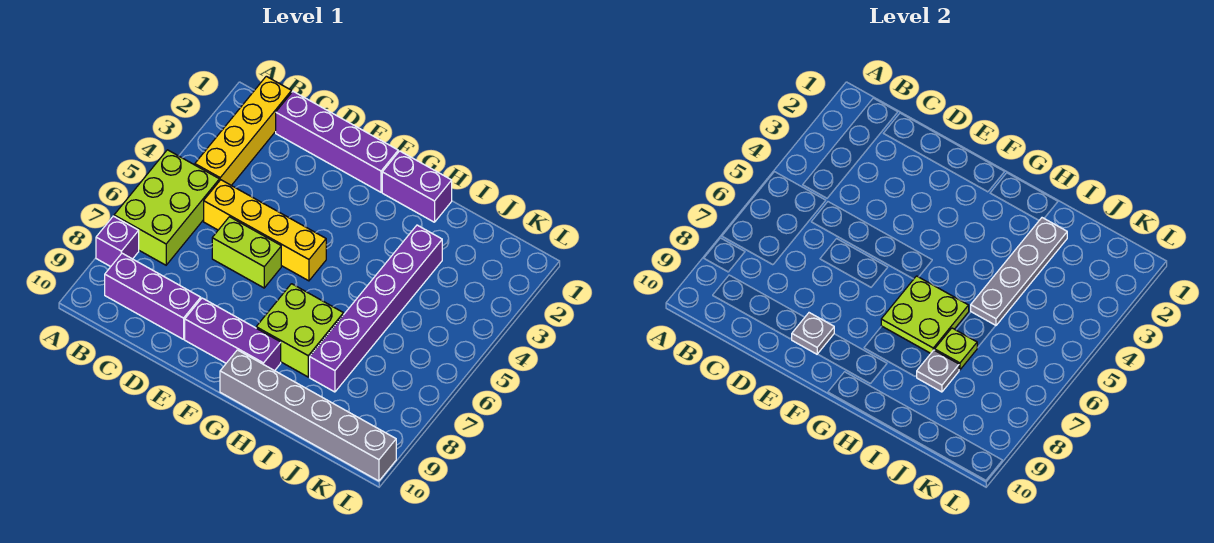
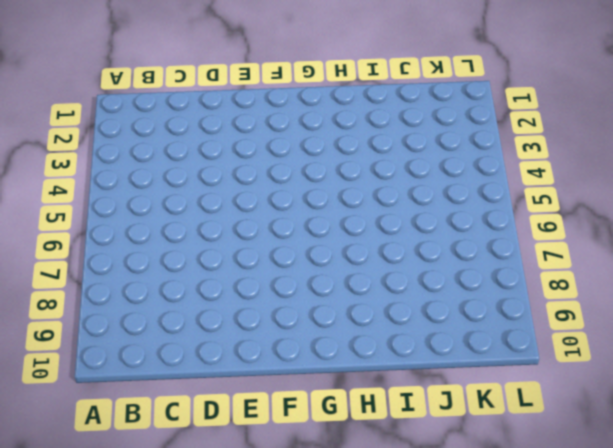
none -> lime brick A5:B7 level 1
none -> purple brick A8 level 1
none -> yellow brick B1:B4 level 1

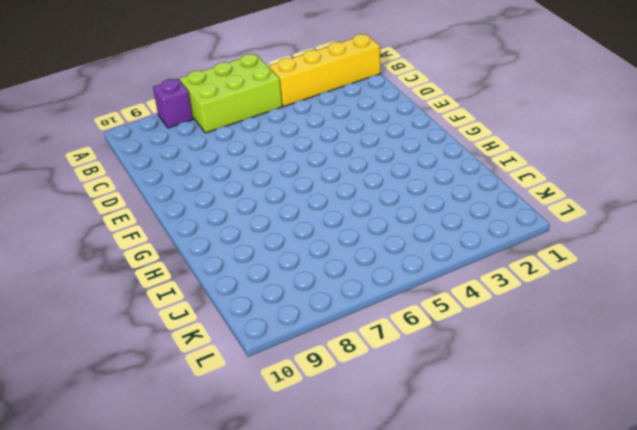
none -> purple brick B9:D9 level 1
none -> purple brick C1:F1 level 1
none -> yellow brick C5:F5 level 1

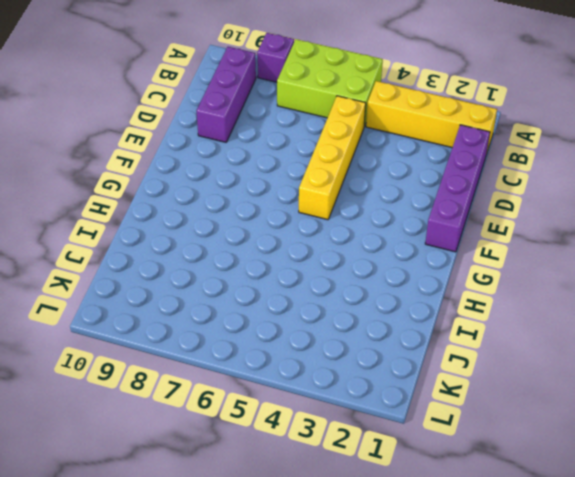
none -> lime brick D6:E6 level 1
none -> purple brick E9:G9 level 1
none -> purple brick G1:H1 level 1

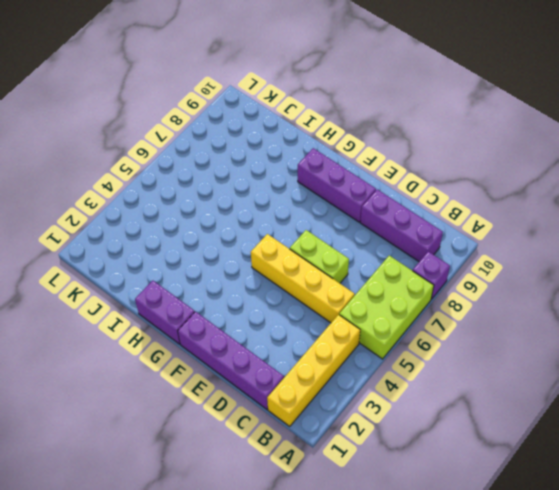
none -> lime brick G7:H8 level 1
none -> grey brick G10:L10 level 1
none -> purple brick I3:I8 level 1

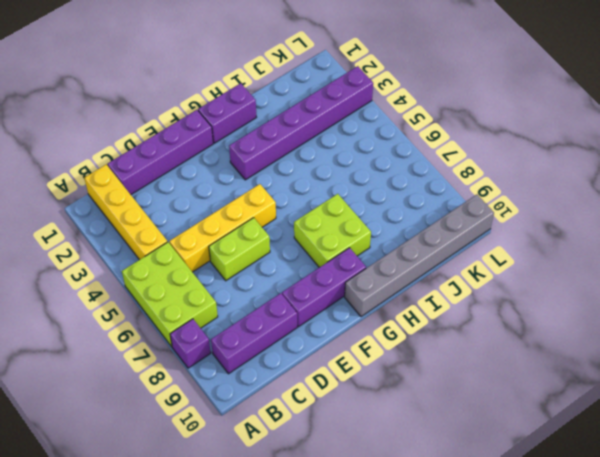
purple brick G3:L3 level 1 -> purple brick I3:I8 level 1
none -> grey plate E9 level 2
none -> lime plate G6:H7 level 2
none -> grey plate I2:I5 level 2

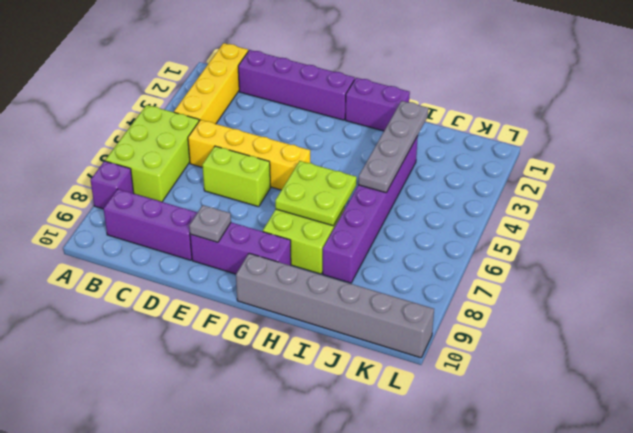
none -> lime plate I7 level 2
none -> grey plate I8 level 2

